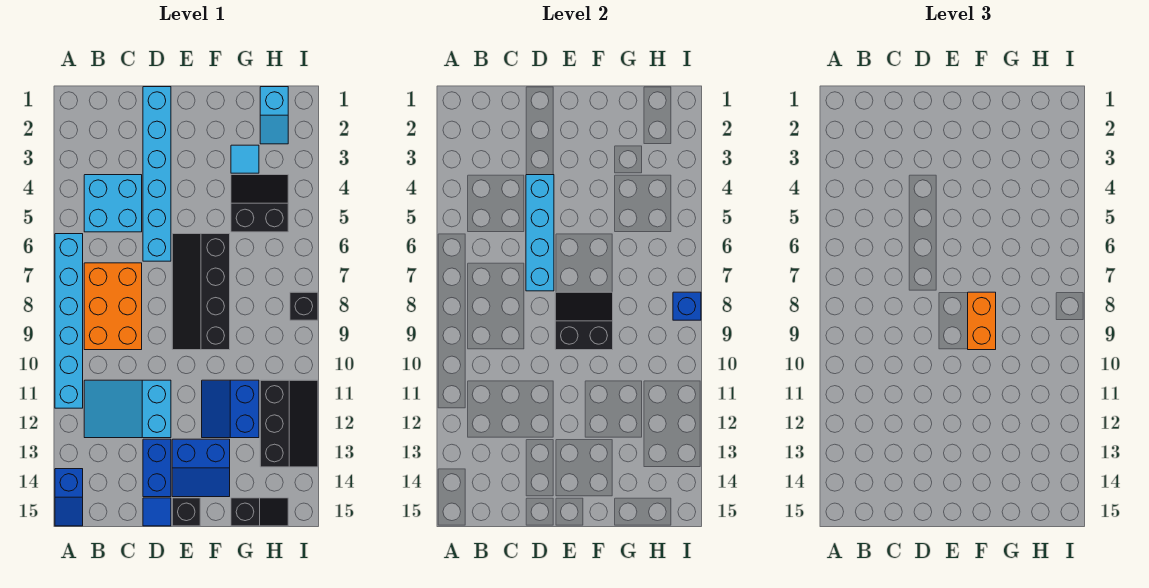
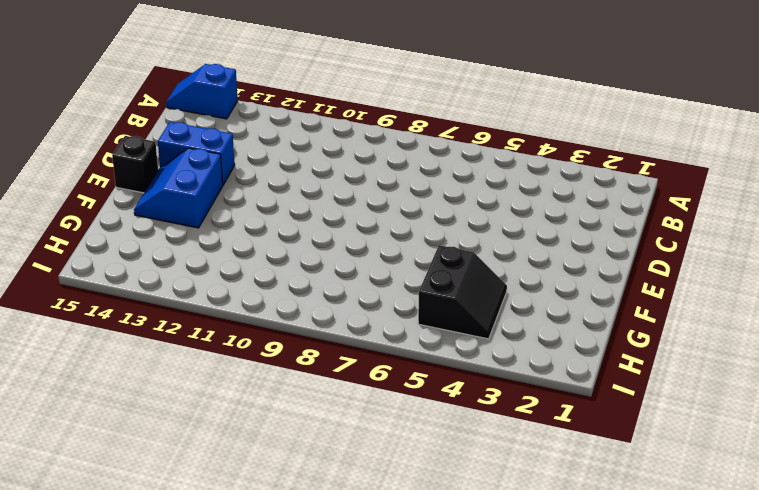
none -> cyan brick A6:A11 level 1
none -> cyan brick B4:C5 level 1
none -> orange brick B7:C9 level 1

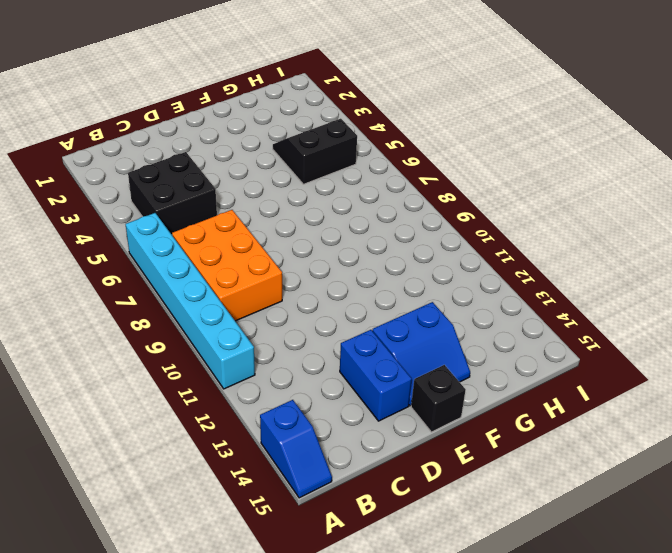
black brick B4:C5 level 1 -> cyan brick B4:C5 level 1
none -> cyan slope B11:D12 level 1 top D
none -> cyan brick D1:D6 level 1
none -> blue tile D15 level 1

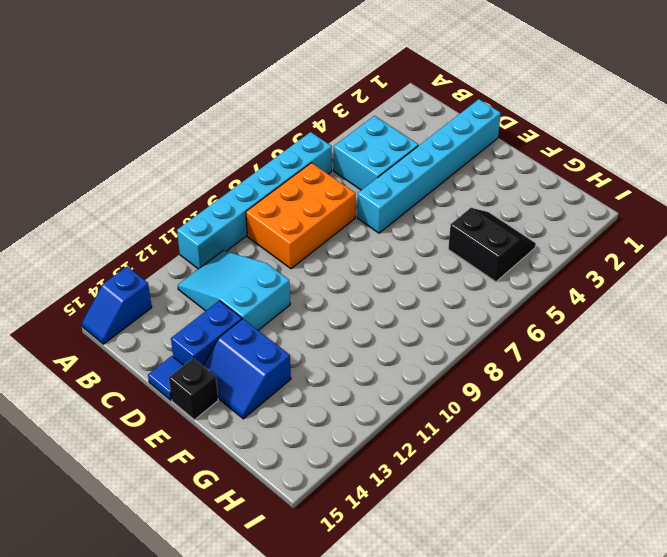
none -> black slope E6:F9 level 1 top F
none -> blue slope F11:G12 level 1 top G
none -> cyan tile G3 level 1

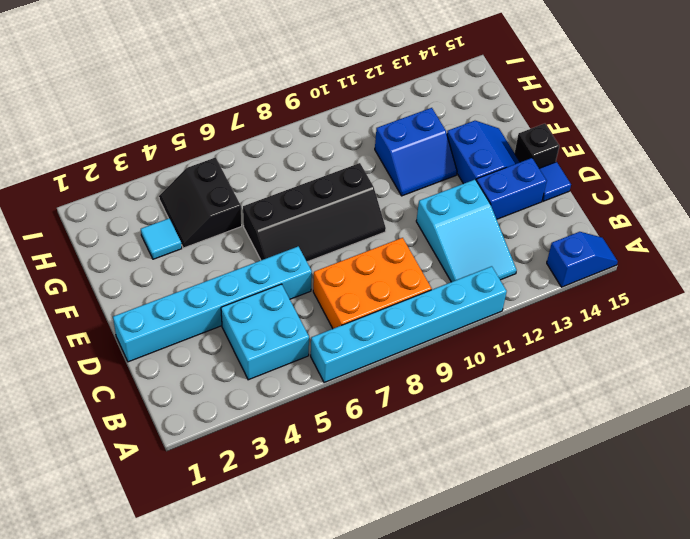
none -> black slope G15:H15 level 1 top G
none -> cyan slope H1:H2 level 1 top 1
none -> black slope H11:I13 level 1 top H

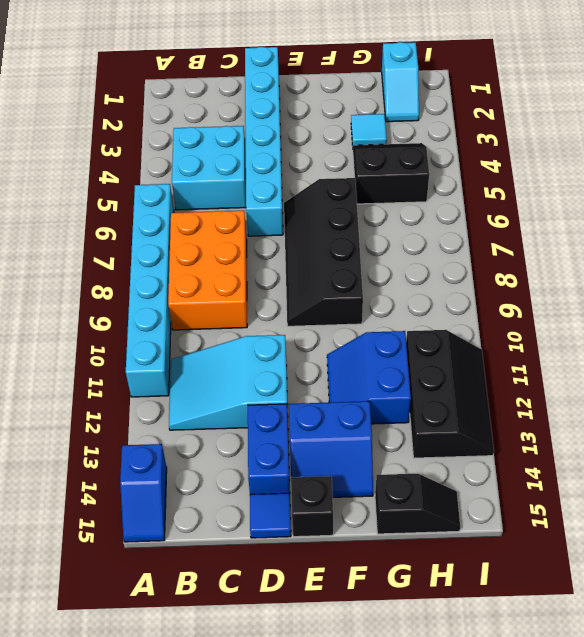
none -> black brick I8 level 1
none -> cyan brick D4:D7 level 2
none -> black slope E8:F9 level 2 top 9

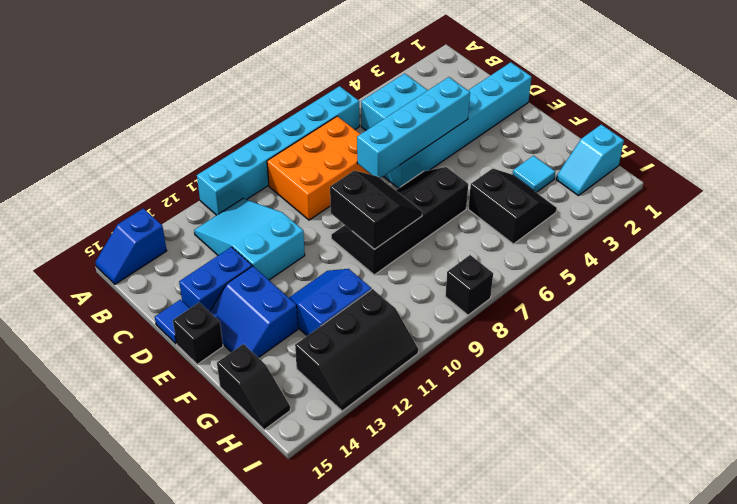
none -> blue brick I8 level 2
none -> orange brick F8:F9 level 3

